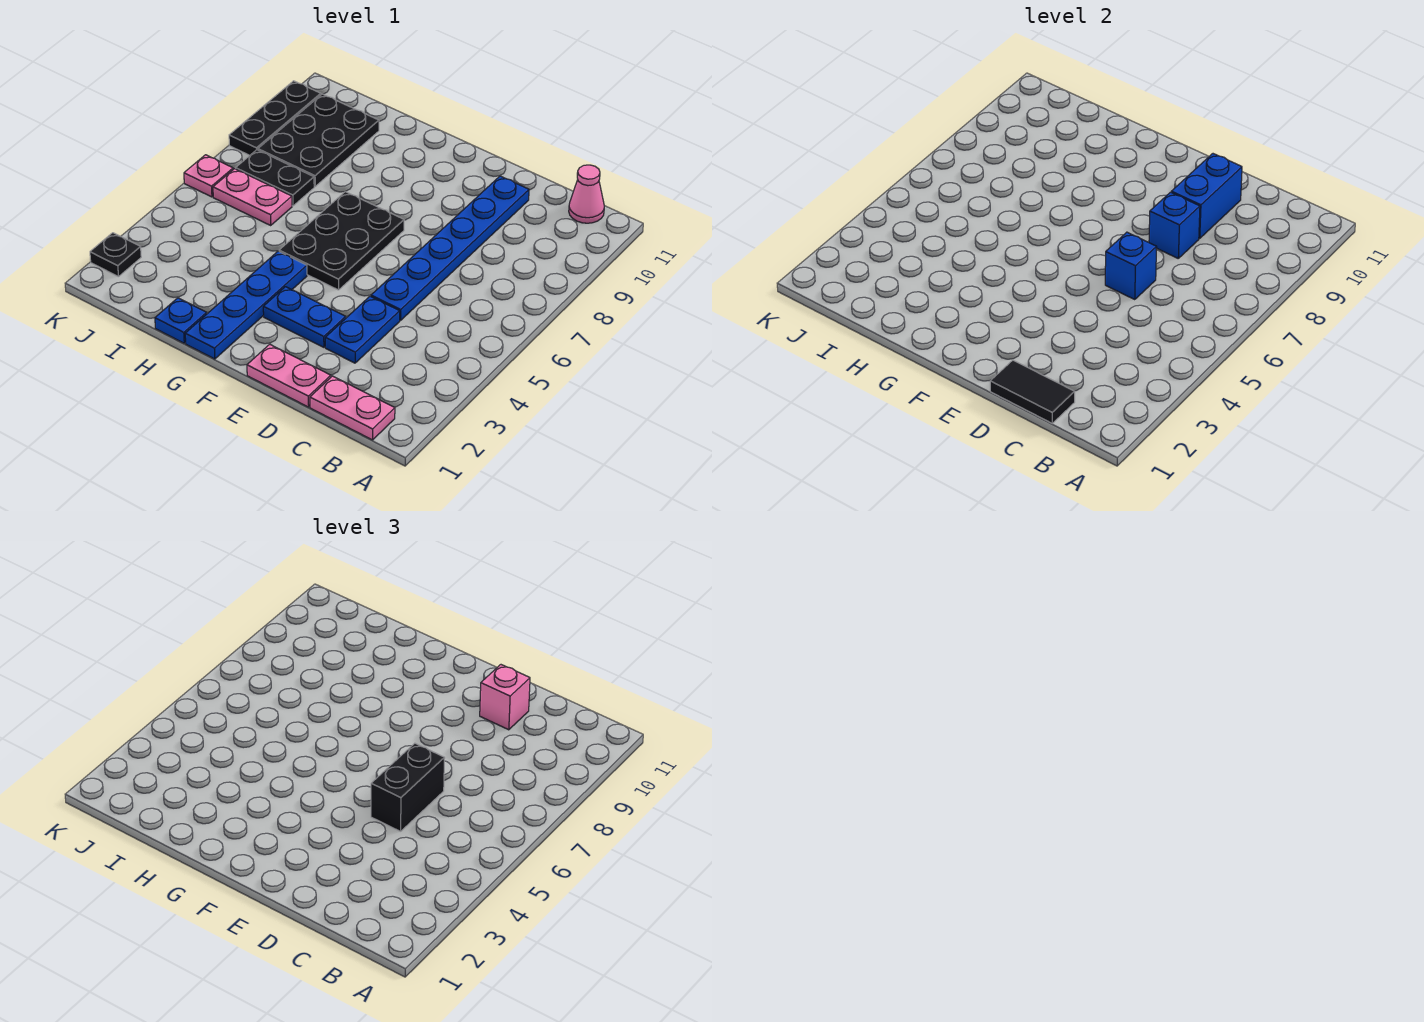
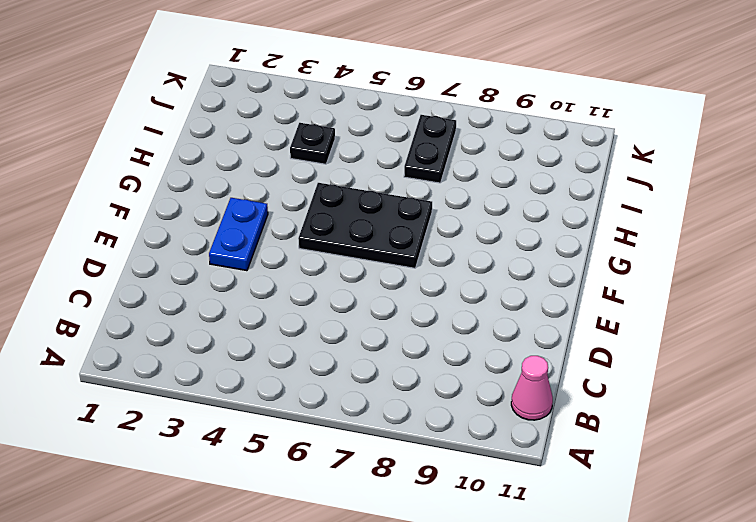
black plate I4 level 1 -> black plate K2 level 1
none -> pink plate B1:C1 level 1
none -> pink plate D1:E1 level 1
none -> blue plate D3:D4 level 1

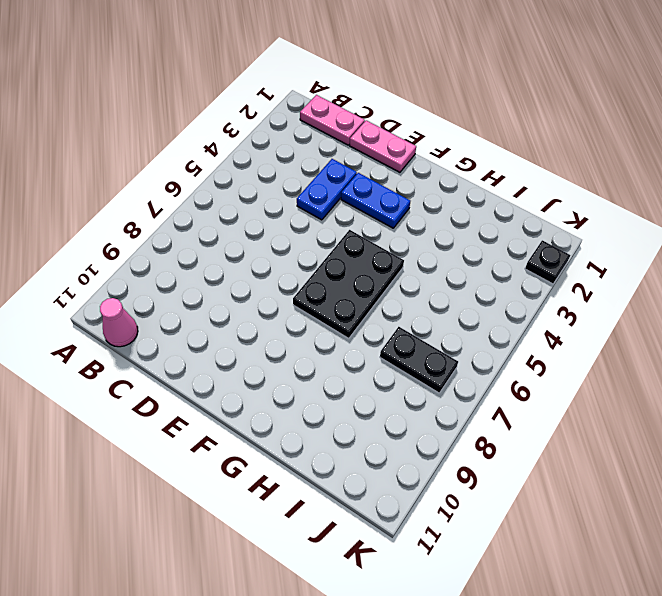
none -> blue plate D5:D10 level 1
none -> blue plate G1:G4 level 1
none -> blue plate H1 level 1

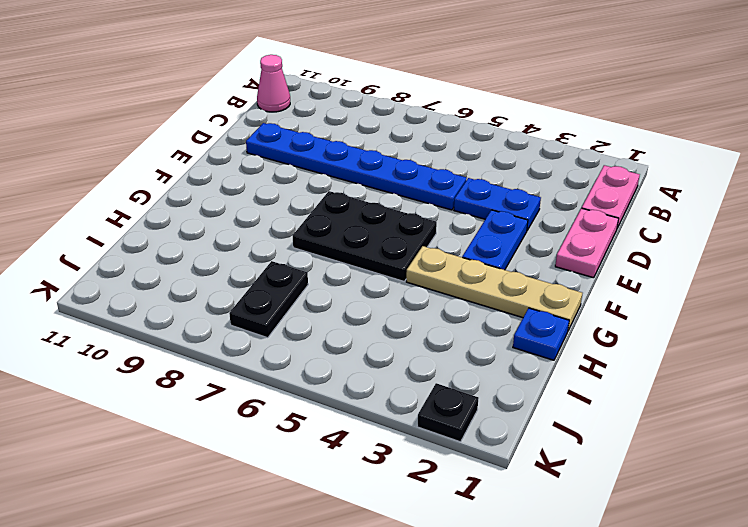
tan plate G1:G4 level 1 -> blue plate G1:G4 level 1
none -> pink plate I6:J6 level 1
none -> black plate I8:J10 level 1
none -> pink plate K6 level 1

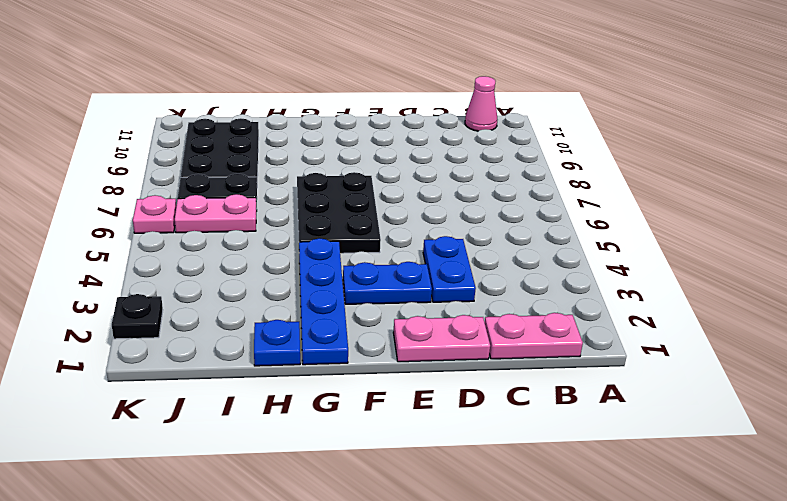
none -> blue plate D5:D10 level 1
none -> black plate K8:K10 level 1
none -> black tile C1:D1 level 2

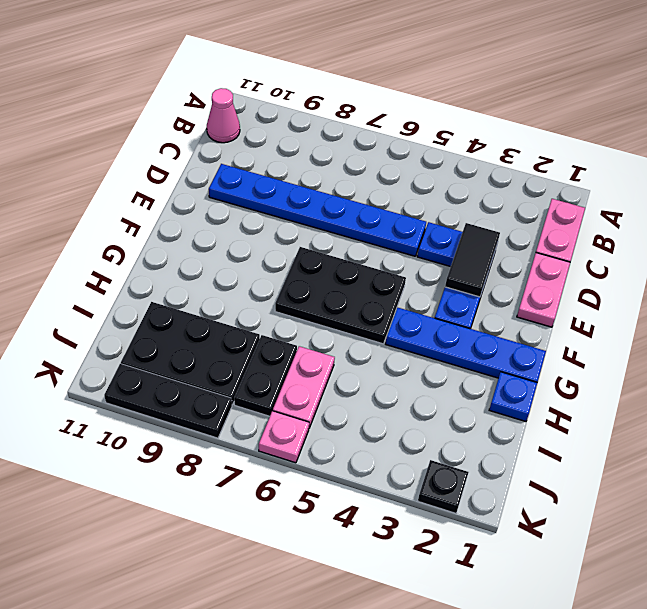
black tile D3:E3 level 2 -> black tile C1:D1 level 2
none -> blue brick D6 level 2
none -> blue brick D8 level 2
none -> blue brick D9:D10 level 2

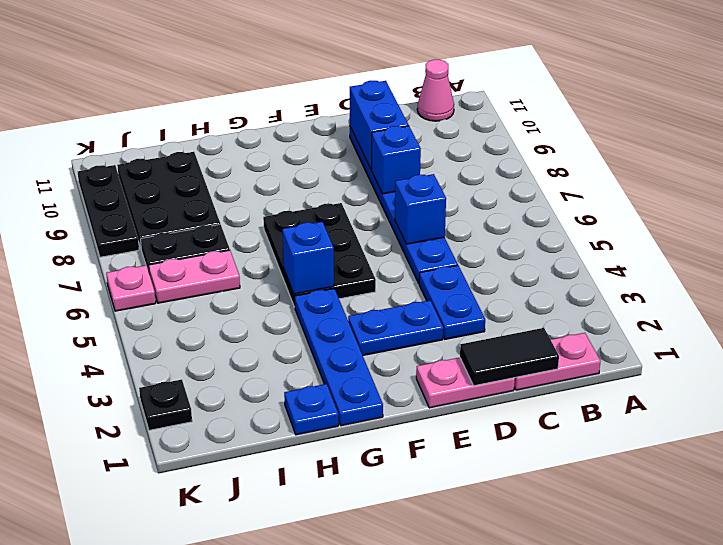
blue brick G5 level 2 -> none
none -> black brick D5:D6 level 3
none -> pink brick D10 level 3

